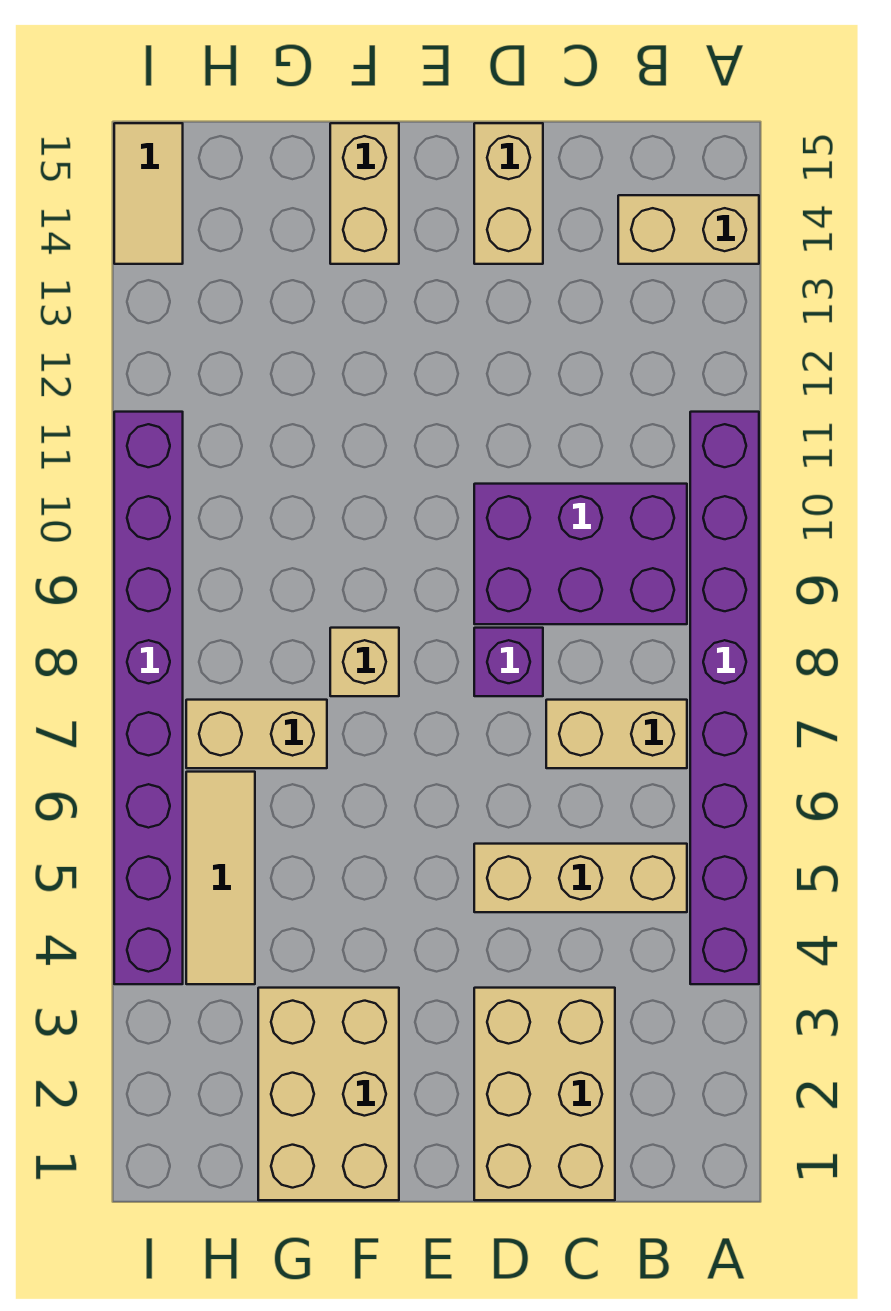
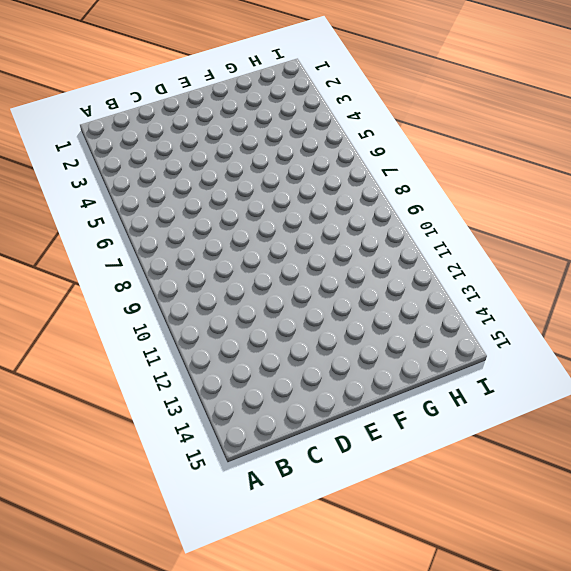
none -> purple brick A4:A11 level 1
none -> tan brick A14:B14 level 1
none -> tan brick B5:D5 level 1

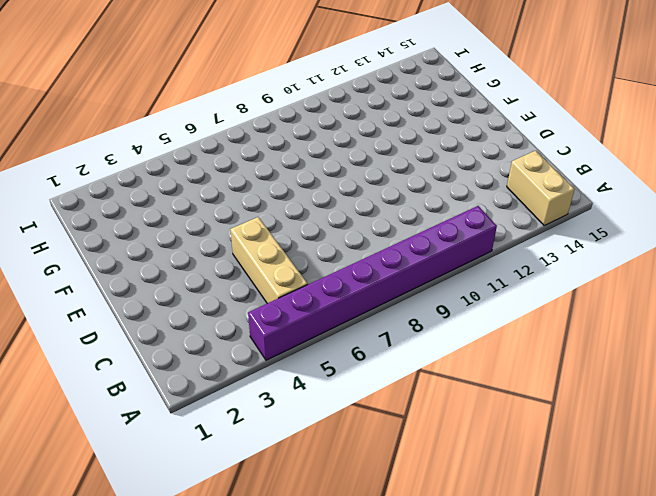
none -> tan brick B7:C7 level 1
none -> purple brick B9:D10 level 1
none -> tan brick C1:D3 level 1

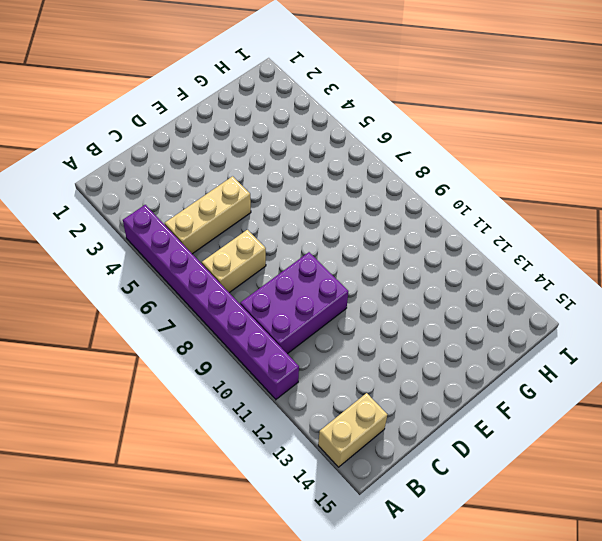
none -> tan brick C1:D3 level 1
none -> purple brick D8 level 1
none -> tan brick D14:D15 level 1

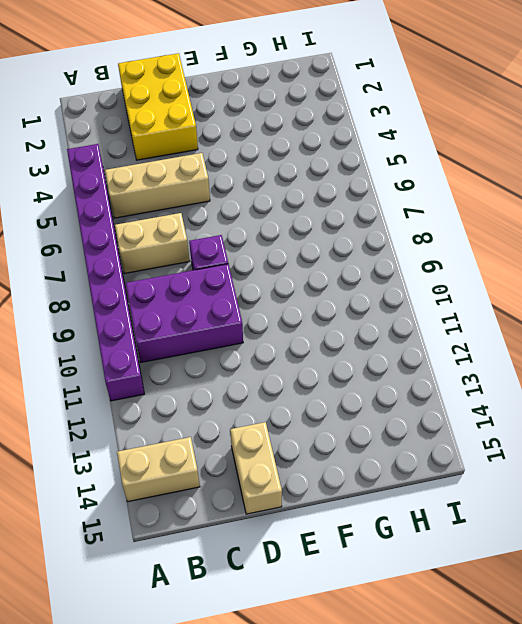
yellow brick C1:D3 level 1 -> tan brick C1:D3 level 1
none -> tan brick F1:G3 level 1
none -> tan brick F8 level 1
none -> tan brick F14:F15 level 1

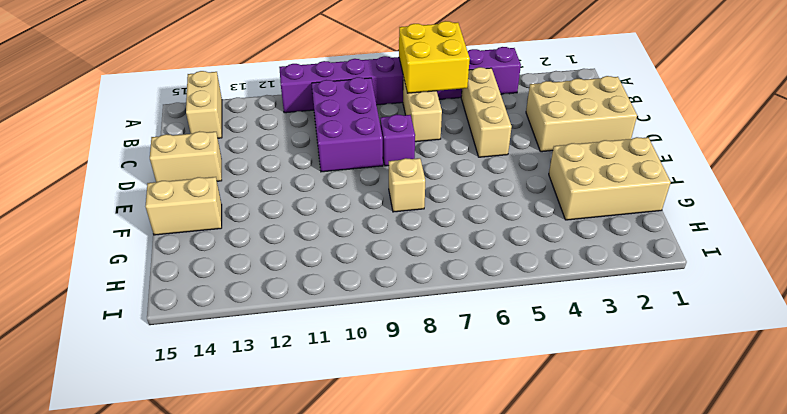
yellow brick A6:B7 level 2 -> none
none -> tan brick G7:H7 level 1
none -> tan tile H4:H6 level 1
none -> purple brick I4:I11 level 1

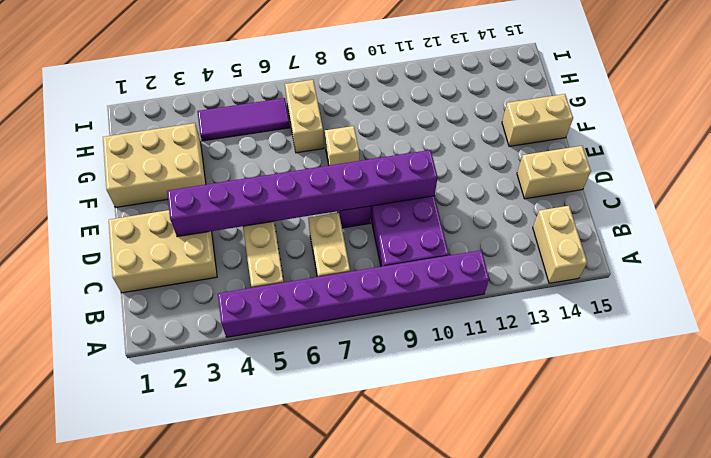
purple brick D3:D10 level 2 -> purple brick I4:I11 level 1
purple tile H4:H6 level 1 -> tan tile H4:H6 level 1
none -> tan tile I14:I15 level 1

